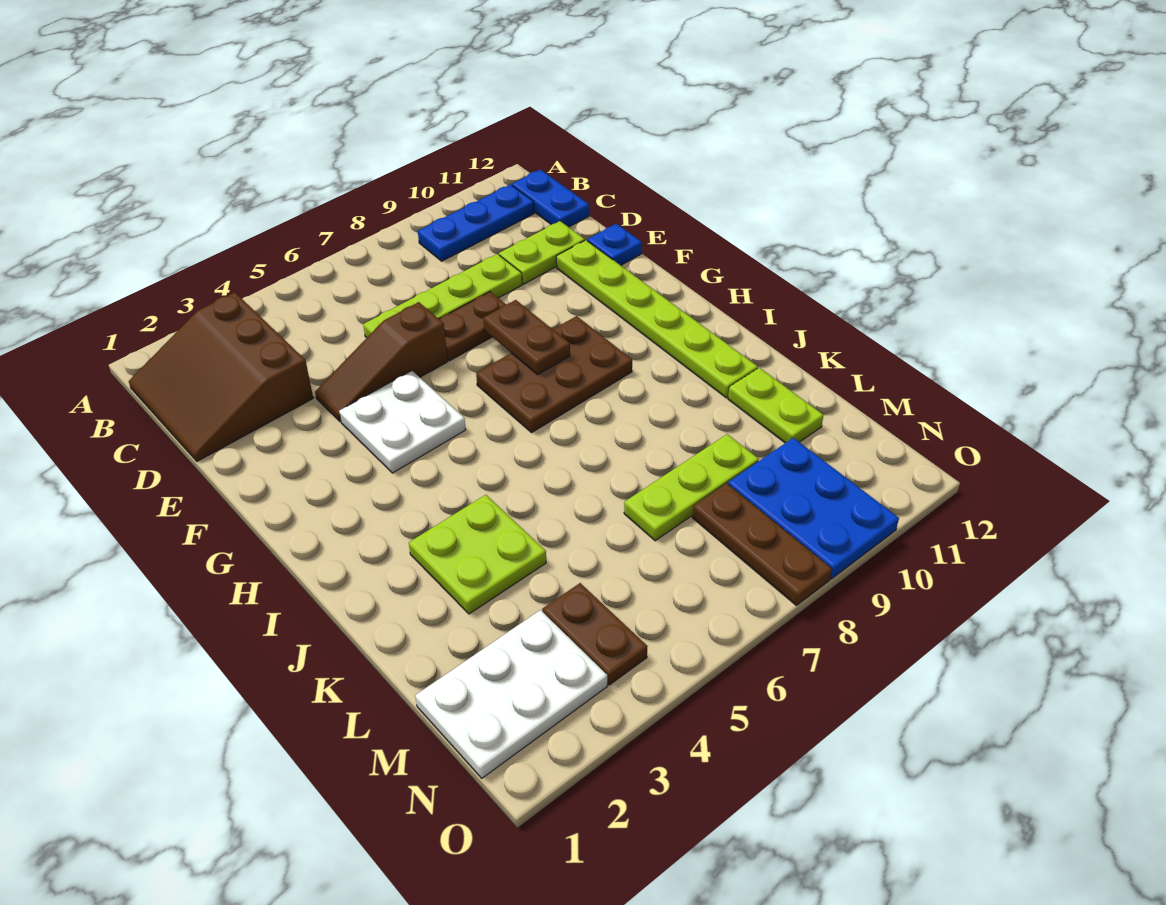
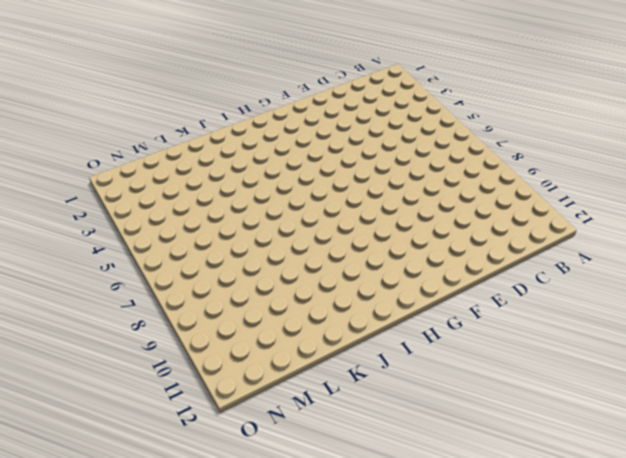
none -> brown slope B1:D3 level 1 top 3
none -> blue plate B9:B11 level 1
none -> blue plate B12:C12 level 1

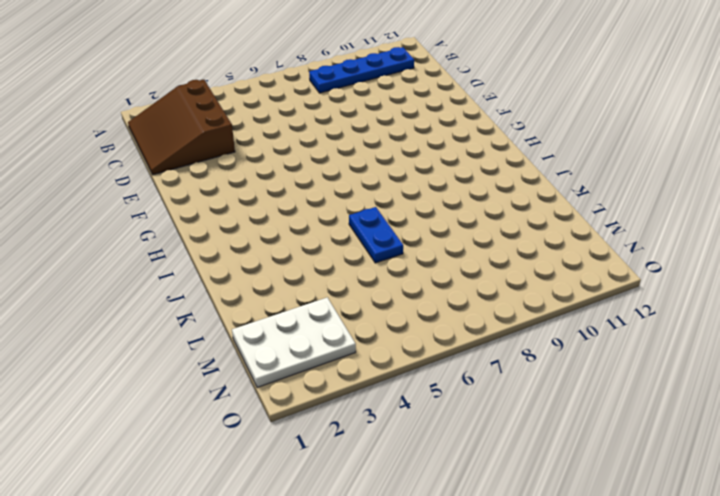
blue plate B8:B11 level 1 -> blue plate B9:B11 level 1
blue plate J6:K6 level 1 -> blue plate B12:C12 level 1
none -> lime plate D6:D9 level 1
none -> lime plate D10:D11 level 1
none -> brown slope E4:E6 level 1 top 6

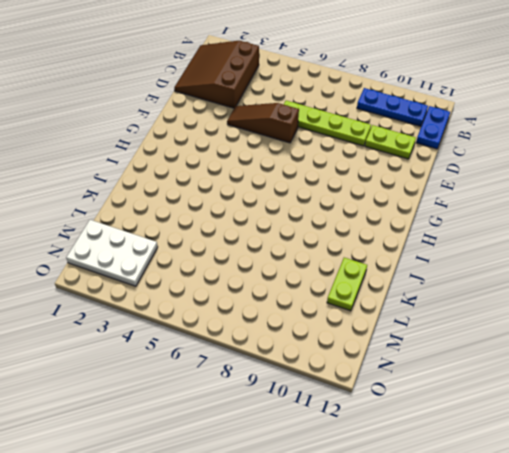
none -> brown plate E7:E8 level 1
none -> lime plate E11:J11 level 1
none -> blue plate E12 level 1

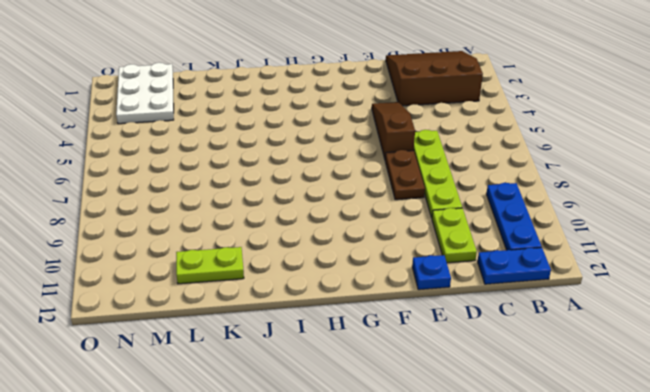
none -> lime plate E11:J11 level 1
none -> white plate F4:G5 level 1
none -> brown plate G7:H9 level 1

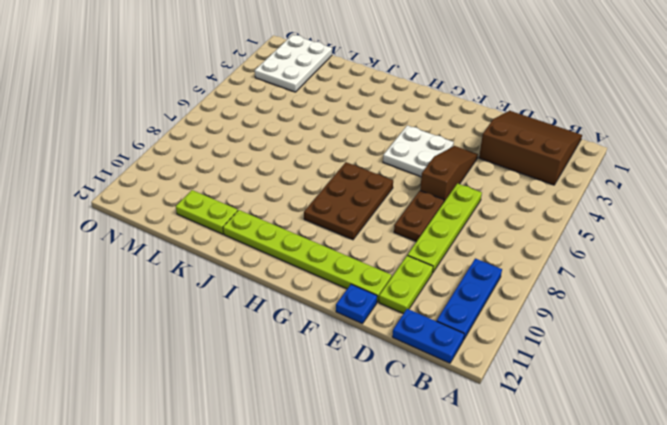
none -> lime plate J3:K4 level 1
none -> lime plate L7:L9 level 1
none -> brown plate M4:N4 level 1

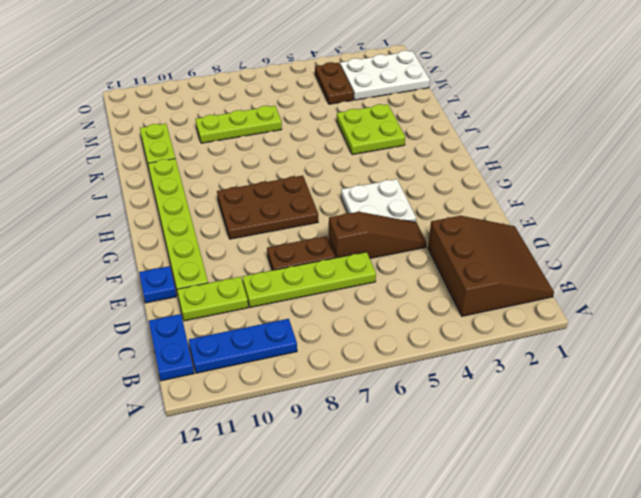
none -> brown plate M8:O8 level 1
none -> blue plate M9:O10 level 1
none -> brown plate F8:G8 level 2

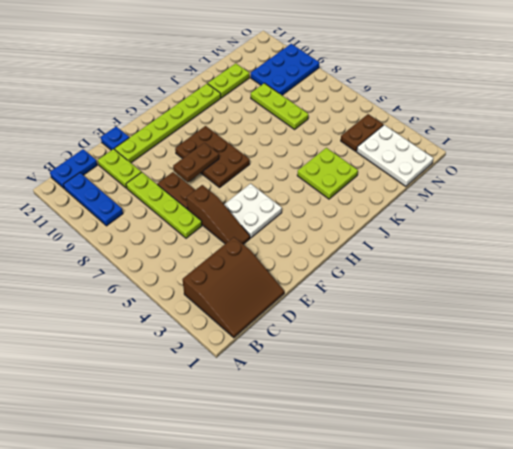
none -> brown plate M8:O8 level 1

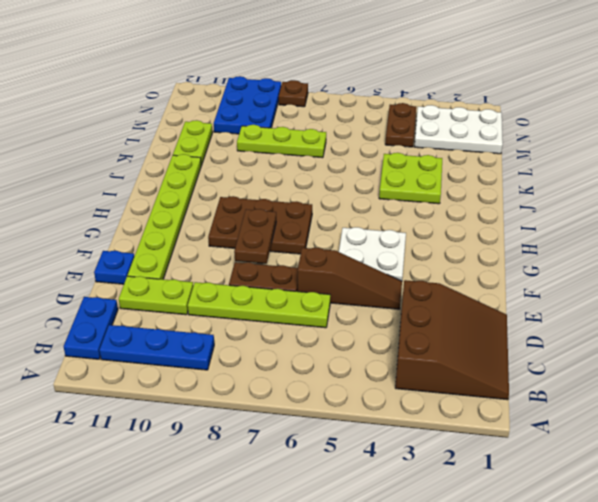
brown plate O8 level 1 -> brown plate M8:O8 level 1

